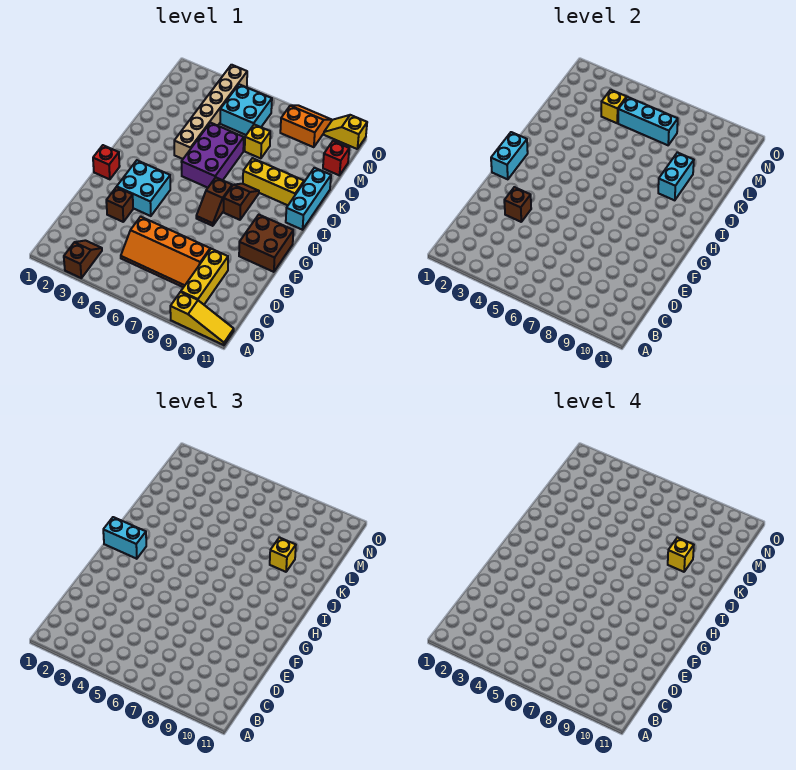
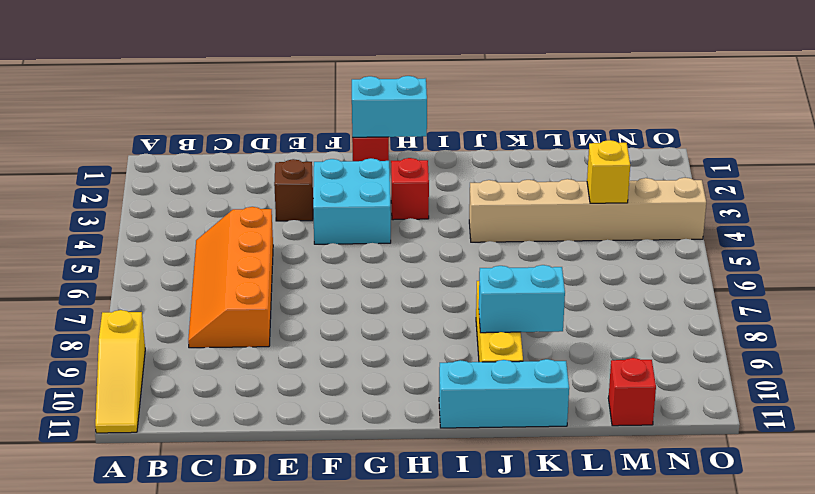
red brick H3 level 1 -> none
none -> brown slope A3:B3 level 1 top A
none -> yellow brick B9:D9 level 1
none -> brown brick F10:G11 level 1

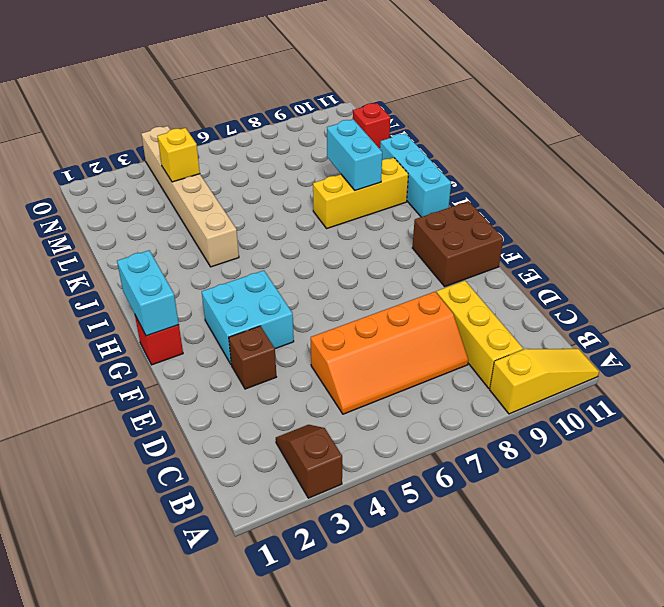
none -> brown slope G7:H7 level 1 top H
none -> brown slope H8:I8 level 1 top H
none -> purple brick I5:K6 level 1

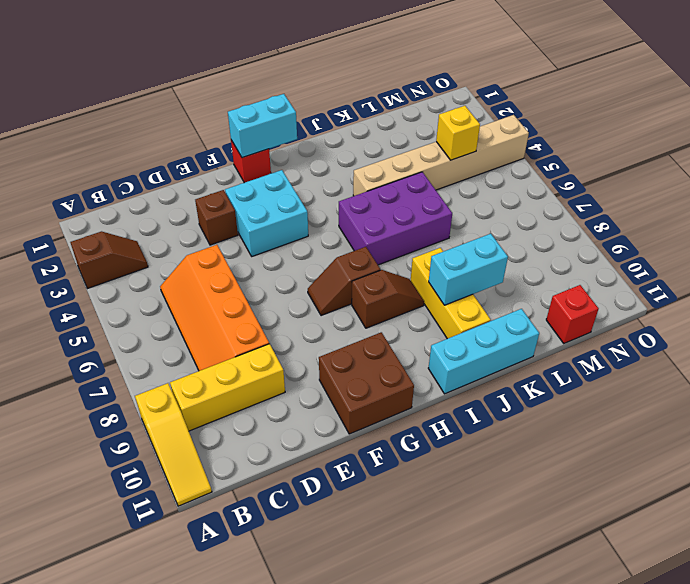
none -> yellow brick L7 level 1
none -> cyan brick M5:N6 level 1
none -> orange slope N8:O9 level 1 top N

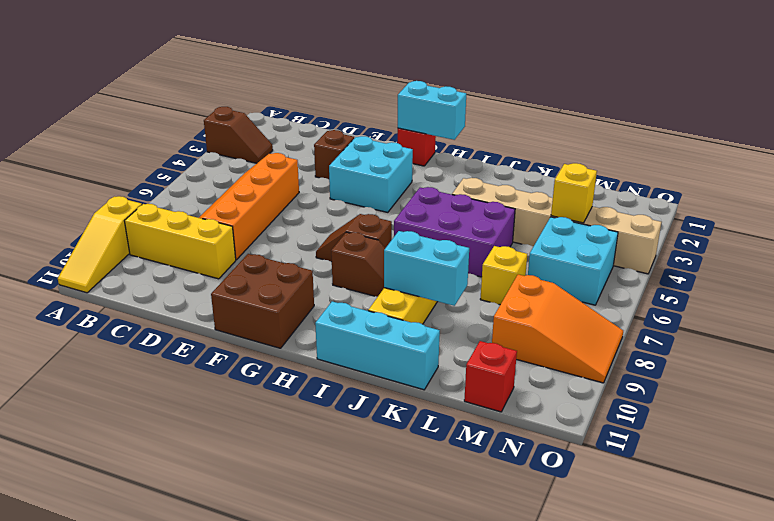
orange slope M8:O9 level 1 top M -> orange slope N8:O9 level 1 top N
none -> yellow slope O10:O11 level 1 top 11
none -> brown brick E3 level 2
none -> cyan brick M5:M7 level 2

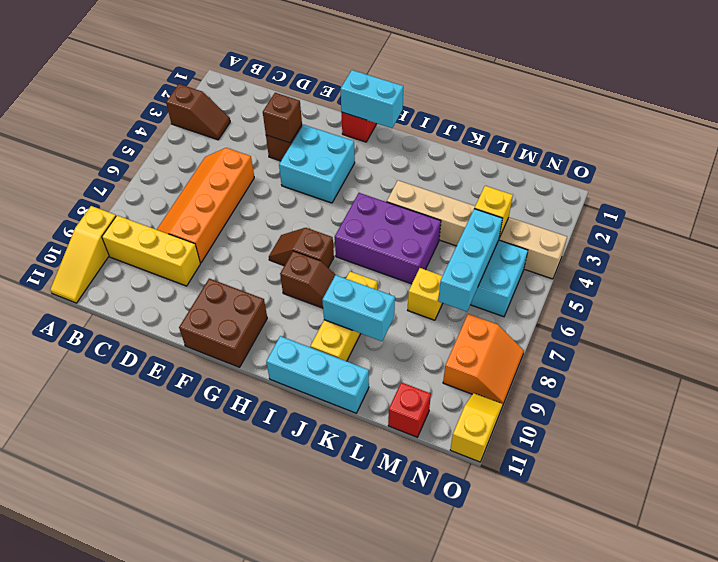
none -> cyan brick H1:H2 level 3
none -> yellow brick K9 level 3
none -> yellow brick K9 level 4

